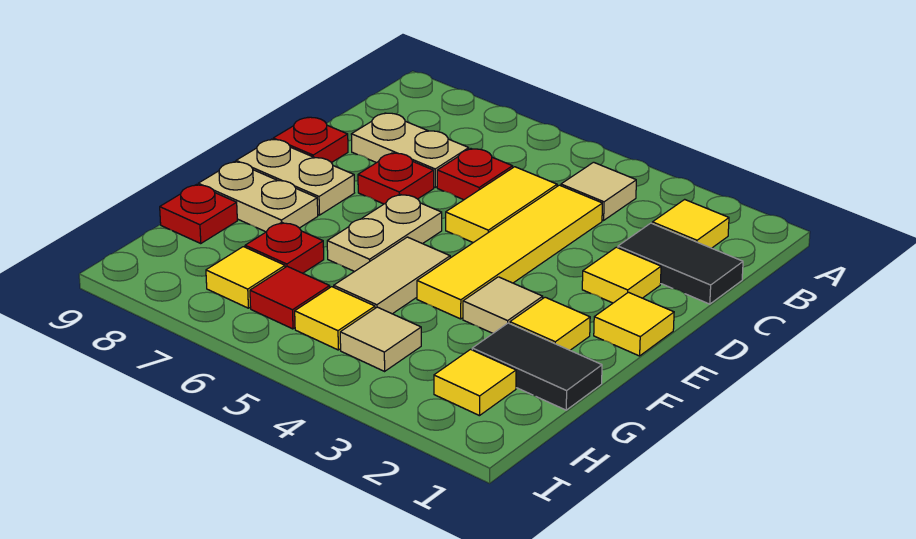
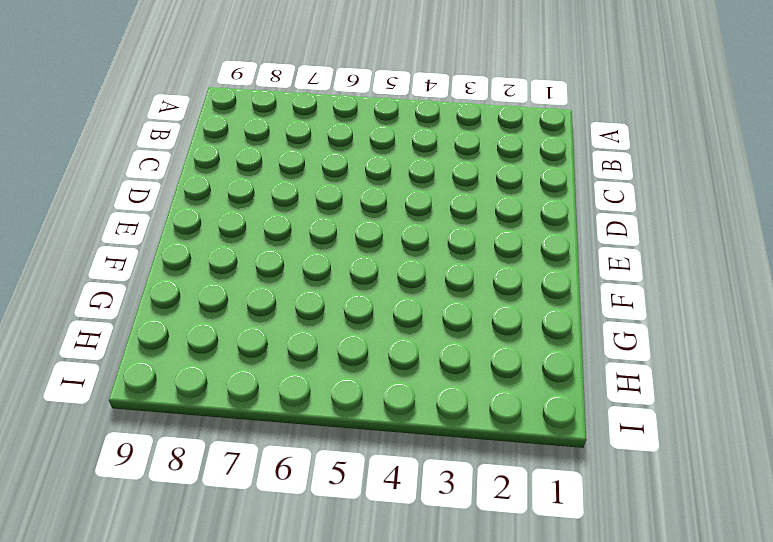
none -> yellow tile B2 level 1
none -> tan tile B4 level 1
none -> black tile C1:C2 level 1

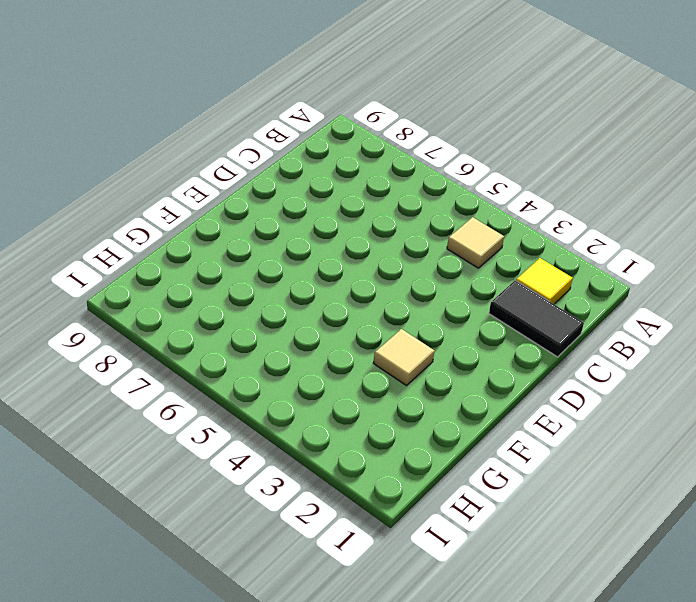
none -> yellow tile C4:F4 level 1
none -> yellow tile C5:D5 level 1
none -> red plate C6 level 1

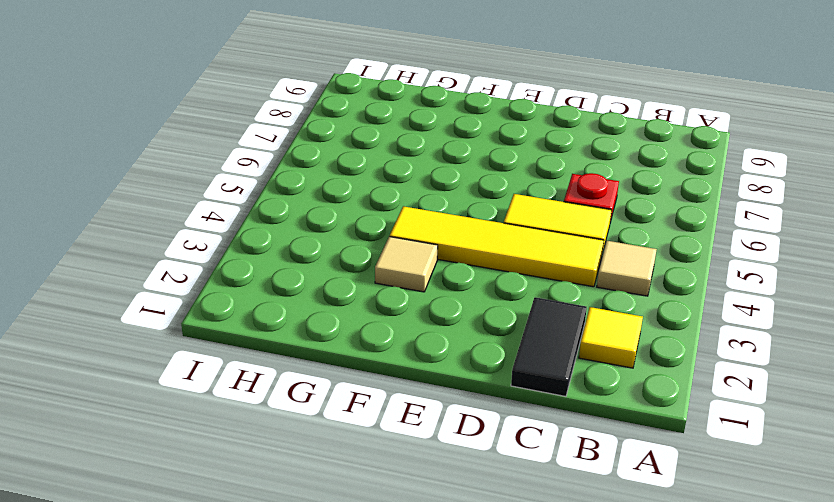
none -> tan plate C7:C8 level 1
none -> yellow tile D2 level 1
none -> red plate D7 level 1

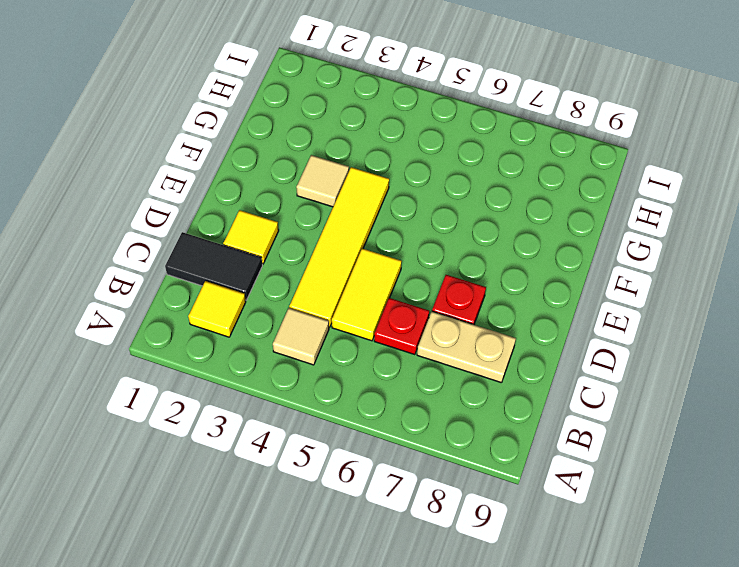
none -> red plate D9 level 1
none -> yellow tile E1 level 1
none -> tan plate E6:F6 level 1

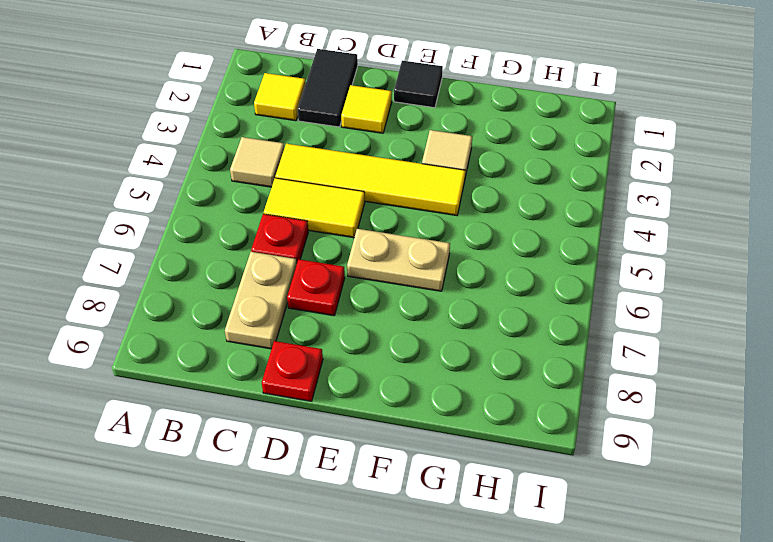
black tile E1 level 1 -> yellow tile E1 level 1
none -> tan plate E8:E9 level 1
none -> yellow tile F2 level 1
none -> tan tile F5:G5 level 1

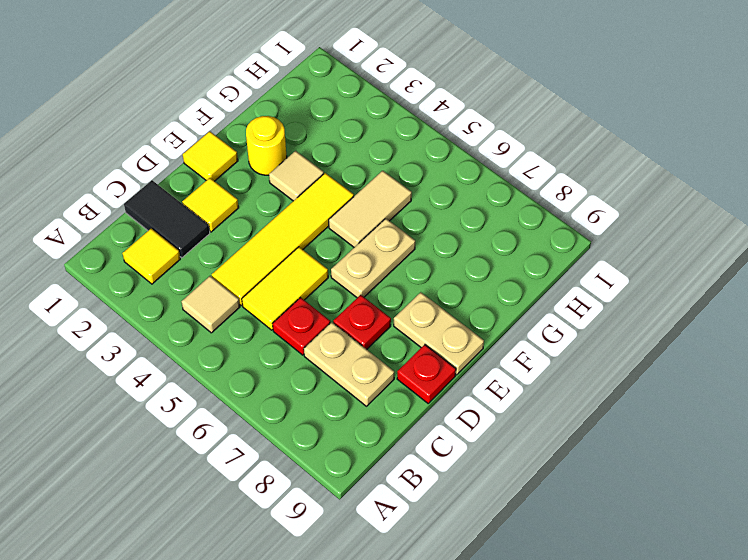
yellow round brick F2 level 1 -> yellow tile F2 level 1
none -> tan plate F8:F9 level 1
none -> black tile G1:G2 level 1
none -> red plate G7 level 1

